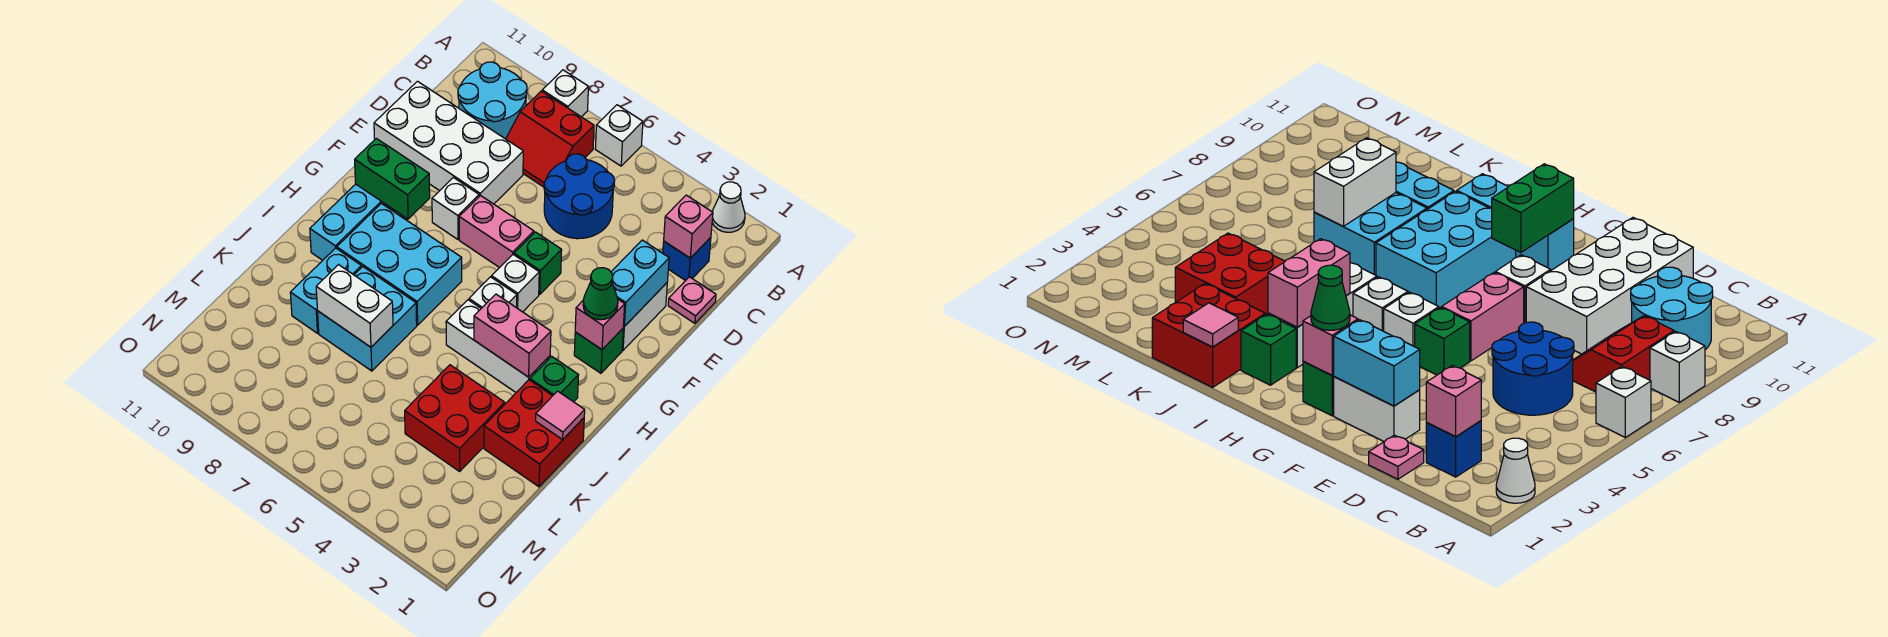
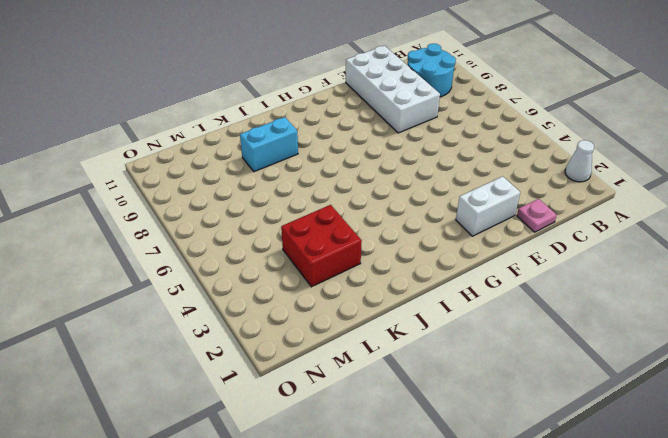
none -> white brick A6 level 1
none -> white brick A8 level 1
none -> red slope B7:C8 level 1 top B
none -> blue brick C2 level 1

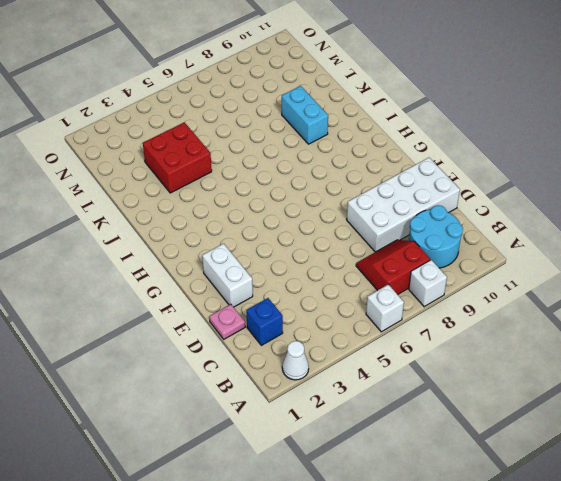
none -> blue round brick C5:D6 level 1
none -> green brick F5 level 1
none -> pink brick F6:F7 level 1
none -> white brick F8 level 1

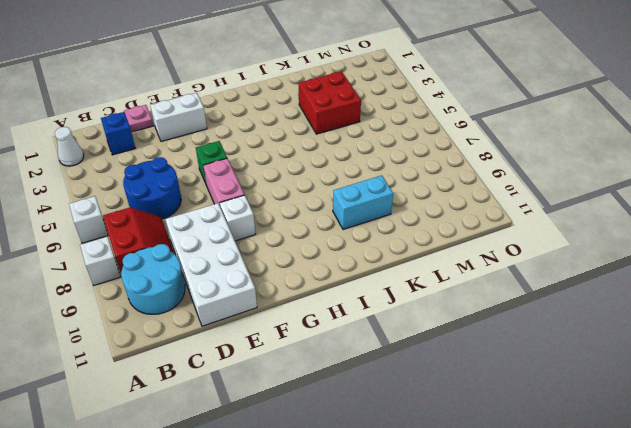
none -> green brick G2 level 1
none -> white brick G5 level 1
none -> cyan brick G10:I10 level 1
none -> white brick H5 level 1

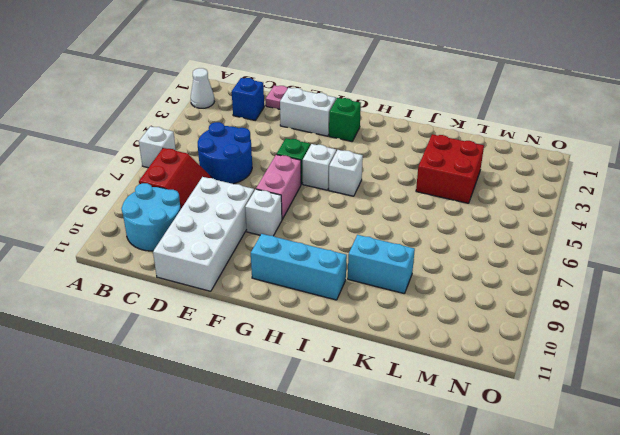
none -> white brick A8 level 1
none -> cyan brick H7:I9 level 1
none -> green brick I2 level 1
none -> white brick I3:I5 level 1

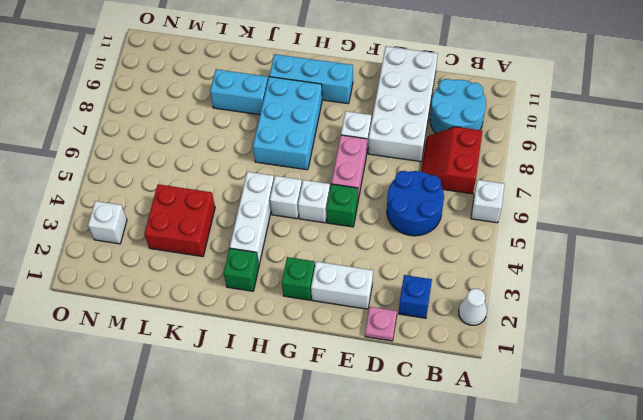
white brick N3 level 1 -> white brick A8 level 1
none -> red brick J1:K2 level 1
none -> cyan brick J7:K8 level 1
none -> pink brick C2 level 2
none -> cyan brick E2:F2 level 2

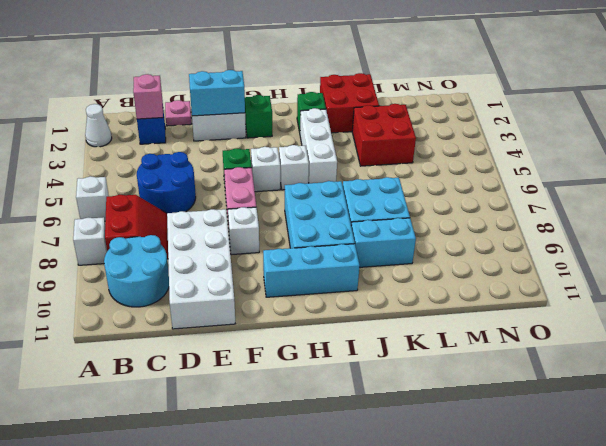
none -> pink brick G2 level 2
none -> green brick G9:G10 level 2
none -> pink brick I3:I4 level 2
none -> pink tile J1 level 2

